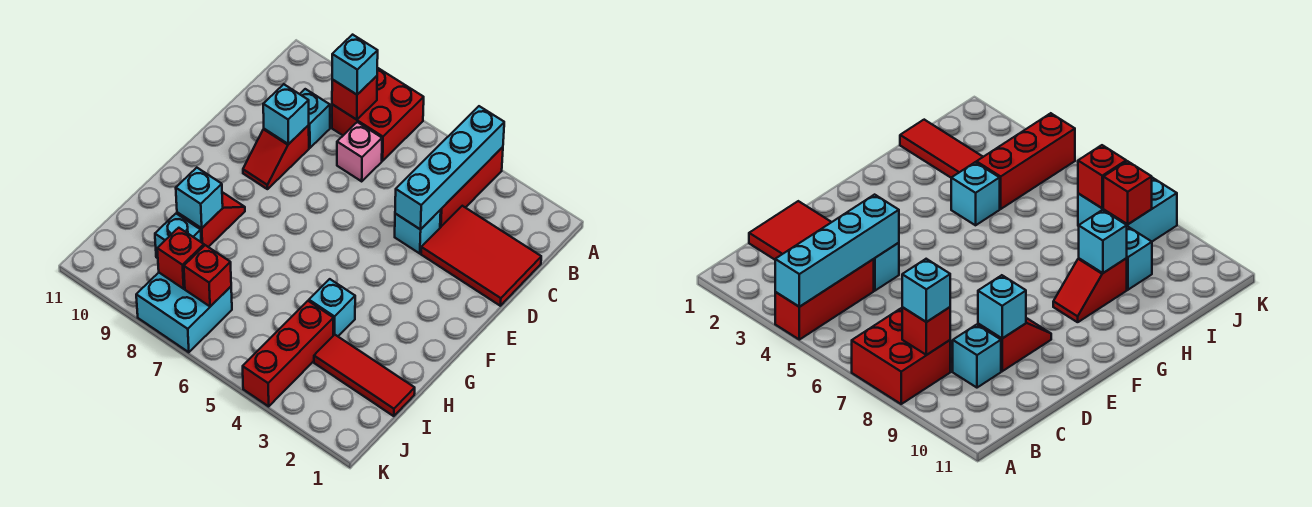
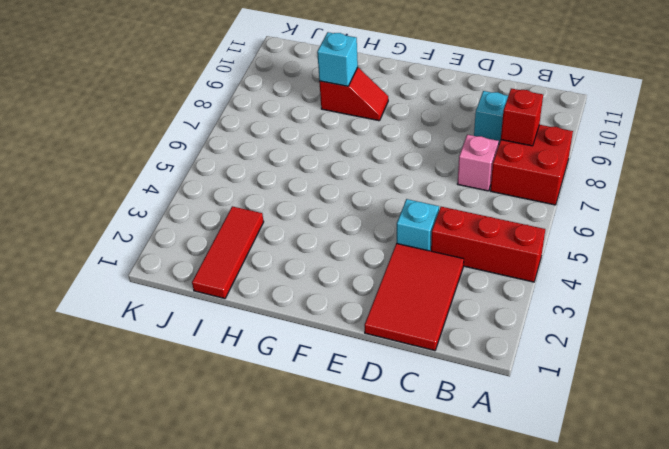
none -> red slope D9:E9 level 1 top D
none -> cyan brick H4 level 1
none -> red brick I4:K4 level 1

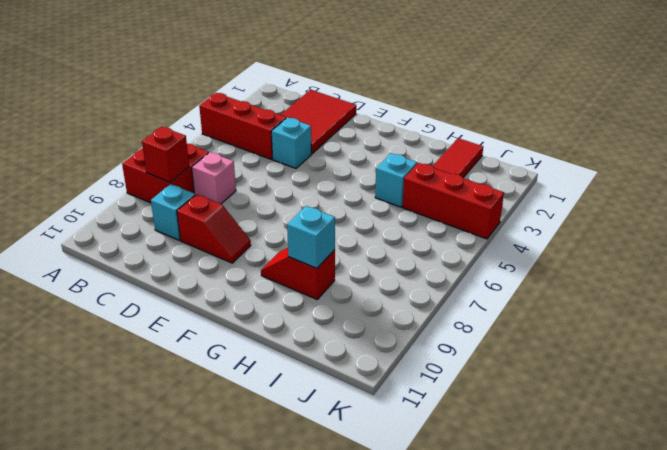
none -> cyan brick I9 level 1
none -> cyan brick J7:K8 level 1
none -> cyan brick A4:D4 level 2

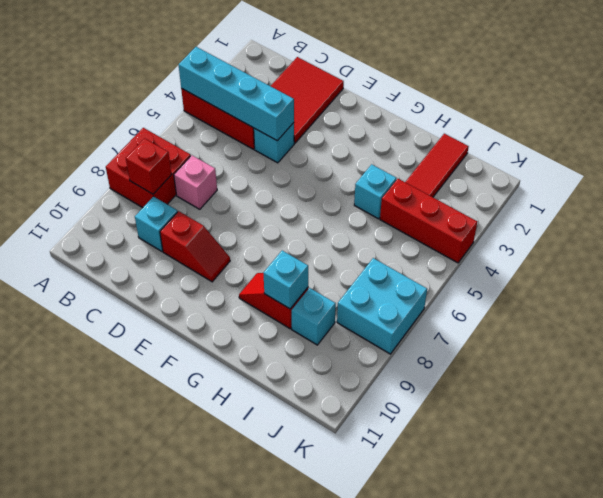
none -> cyan brick D9 level 2
none -> red brick J7 level 2
none -> red brick J8 level 2

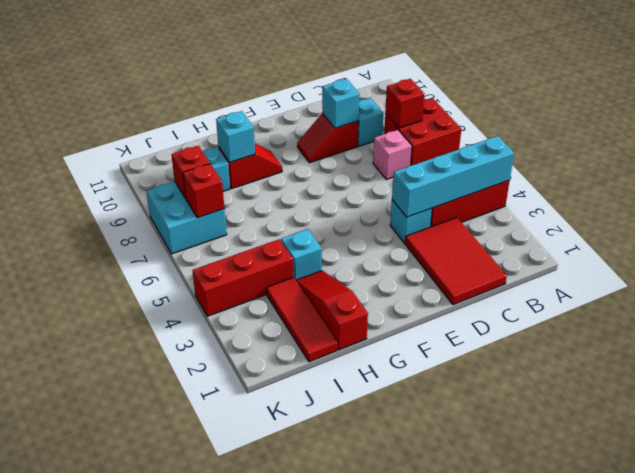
red slope H1:H3 level 1 top 1 -> none
none -> cyan brick B8 level 3

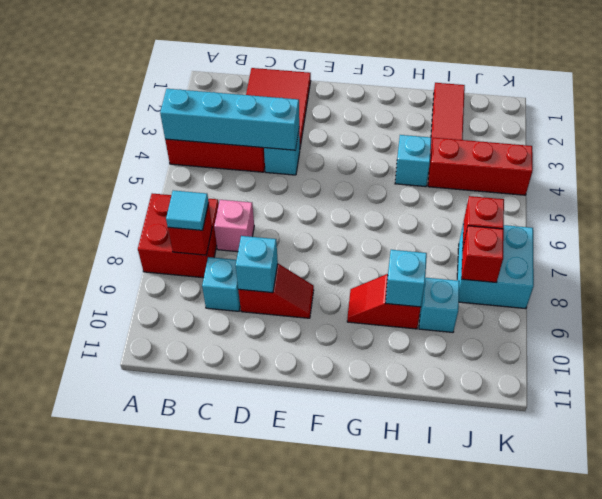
cyan tile B8 level 3 -> cyan brick B8 level 3

